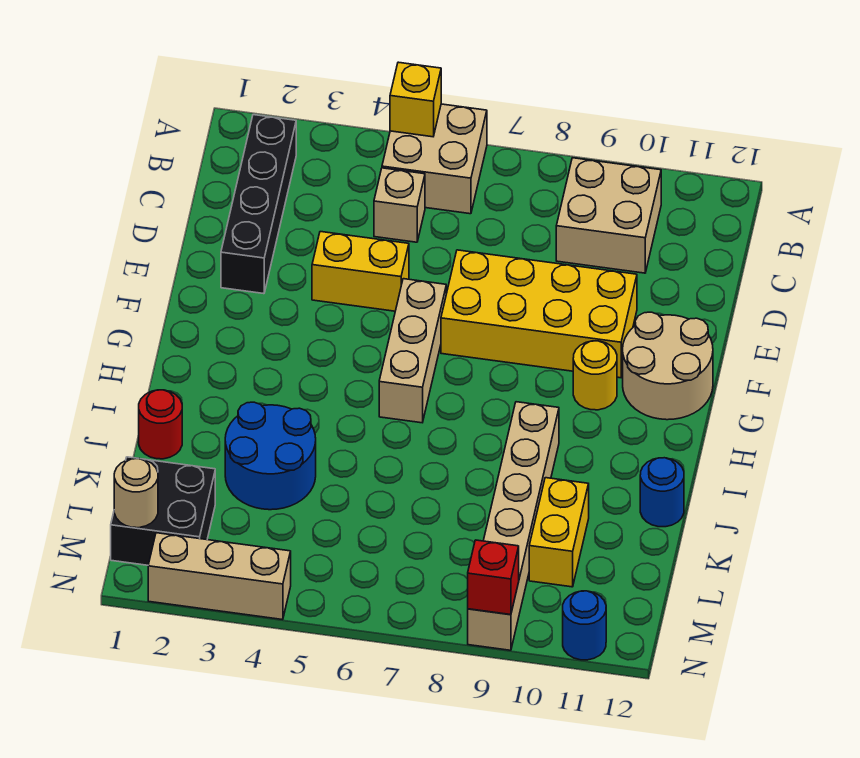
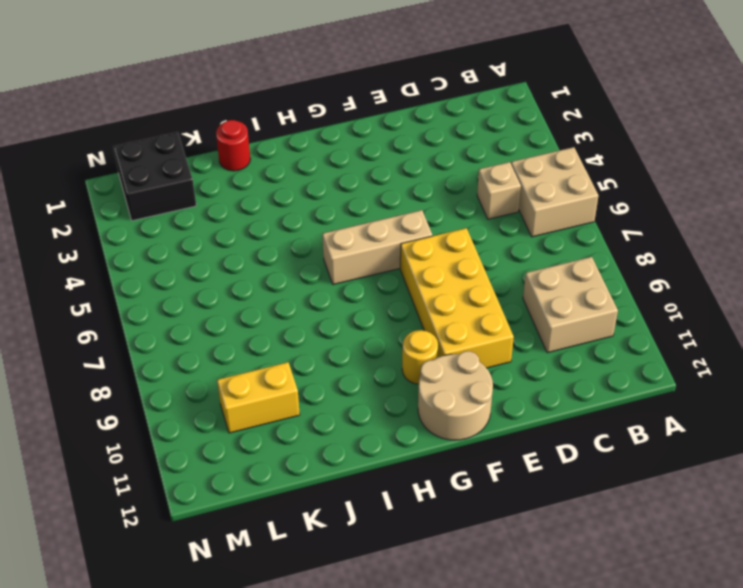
none -> black brick B2:E2 level 1
none -> yellow brick E4:E5 level 1
none -> tan brick I9:N9 level 1

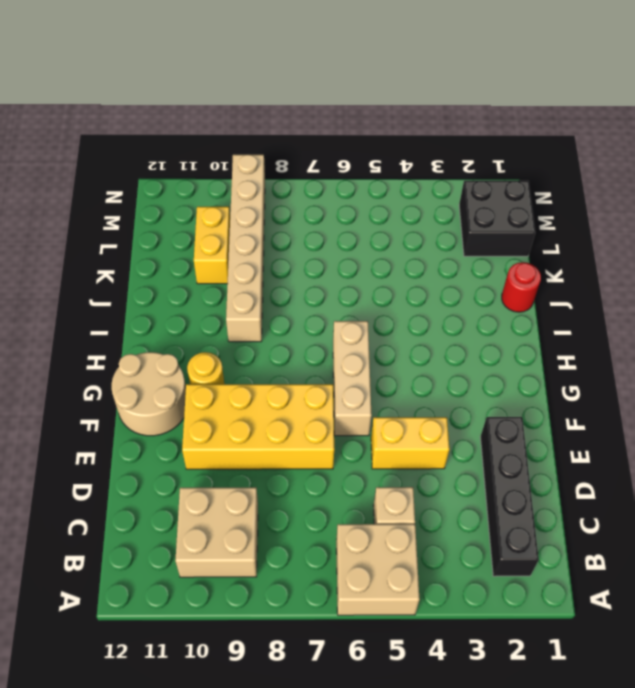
none -> blue round brick J3:K4 level 1
none -> blue round brick J12 level 1
none -> tan brick N2:N4 level 1

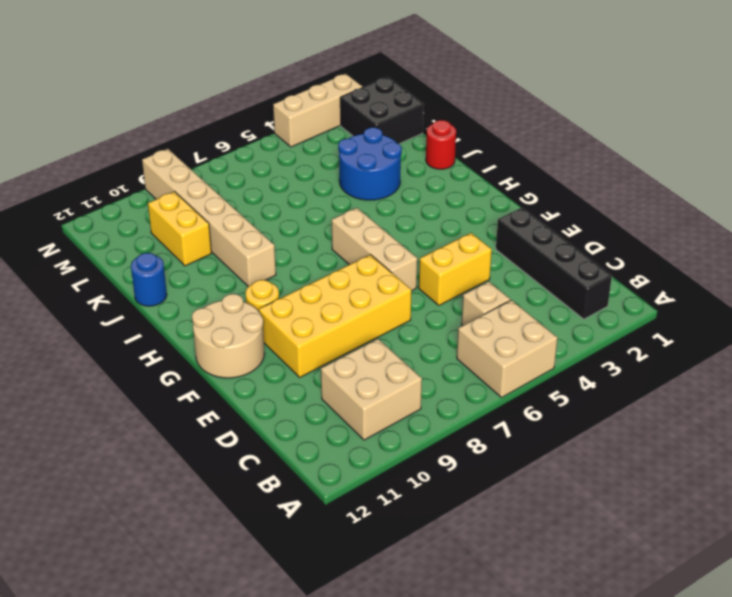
none -> blue round brick N11 level 1
none -> yellow brick A5 level 2
none -> tan round brick M1 level 2

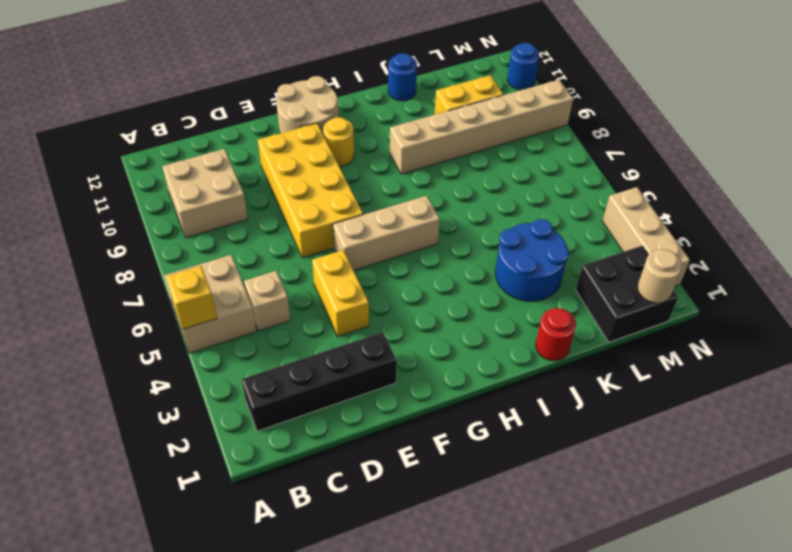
none -> red brick N9 level 2

